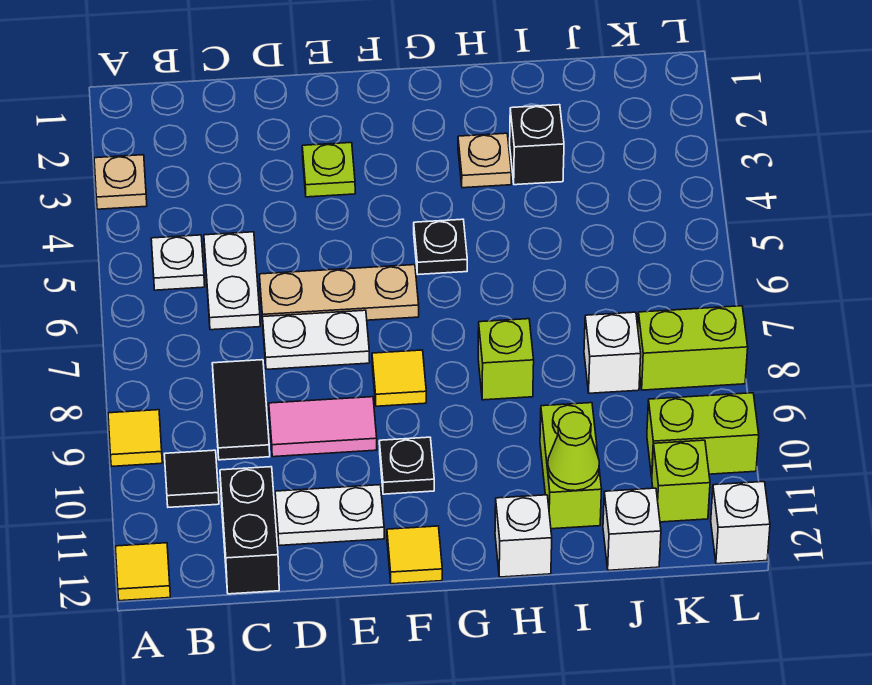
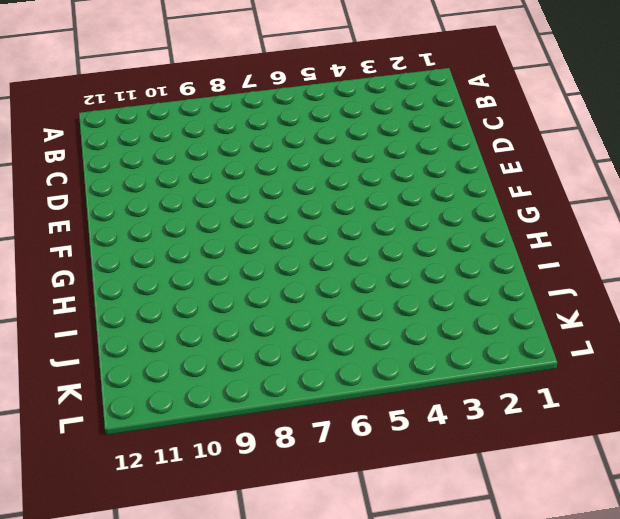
none -> tan plate A3 level 1
none -> yellow tile A9 level 1
none -> yellow tile A12 level 1

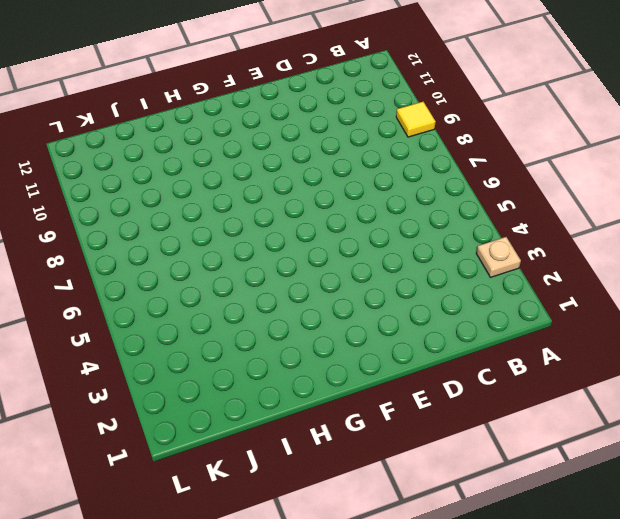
none -> yellow tile A12 level 1
none -> white plate B5 level 1
none -> black tile B10 level 1

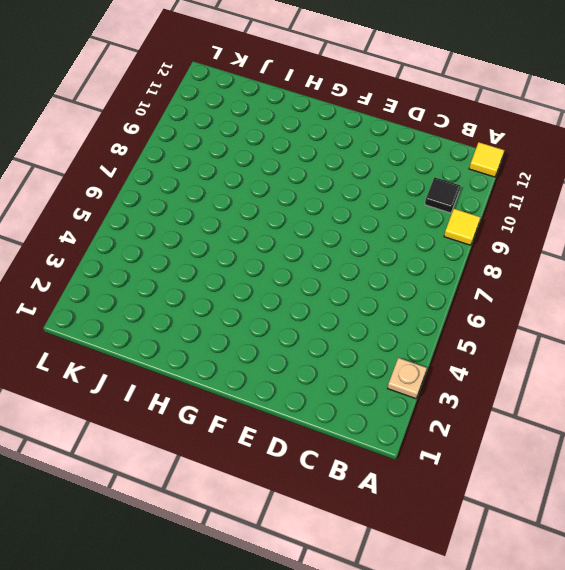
none -> white plate B5 level 1
none -> white plate C5:C6 level 1
none -> black tile C8:C9 level 1

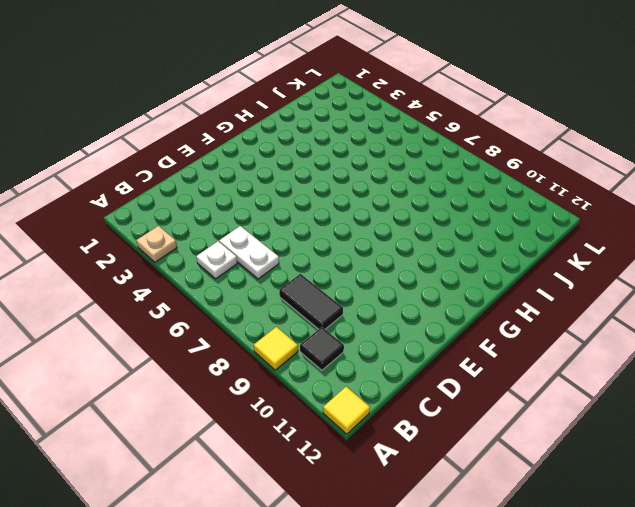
none -> black brick C11:C12 level 1
none -> tan plate D6:F6 level 1
none -> white plate D7:E7 level 1

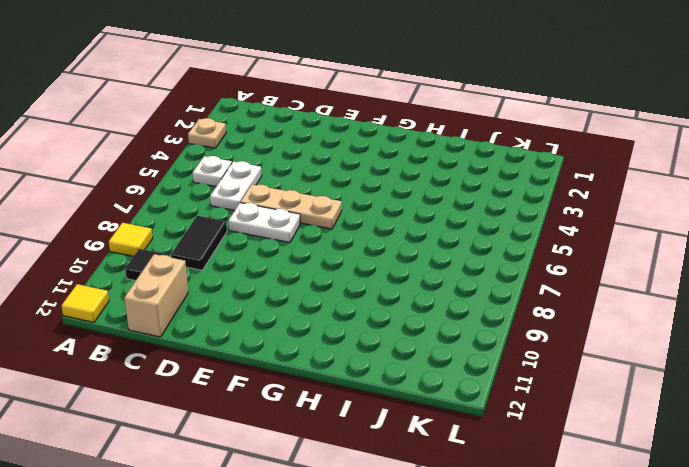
tan brick C11:C12 level 1 -> black brick C11:C12 level 1
none -> pink tile D9:E9 level 1
none -> white plate D11:E11 level 1
none -> lime plate E3 level 1

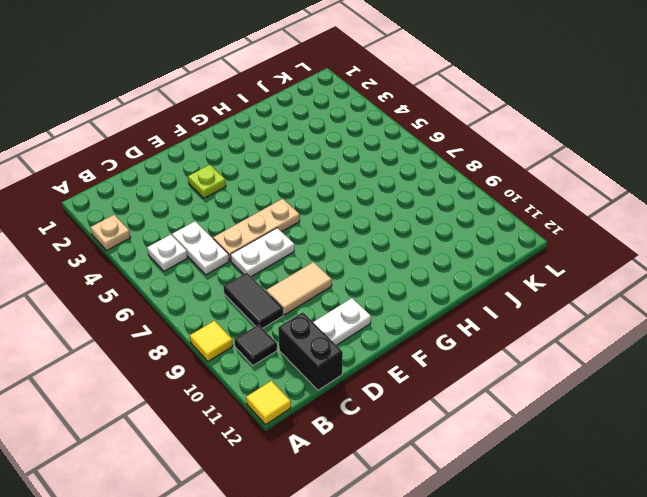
tan tile D9:E9 level 1 -> pink tile D9:E9 level 1
none -> yellow tile F8 level 1
none -> black plate F10 level 1
none -> yellow tile F12 level 1

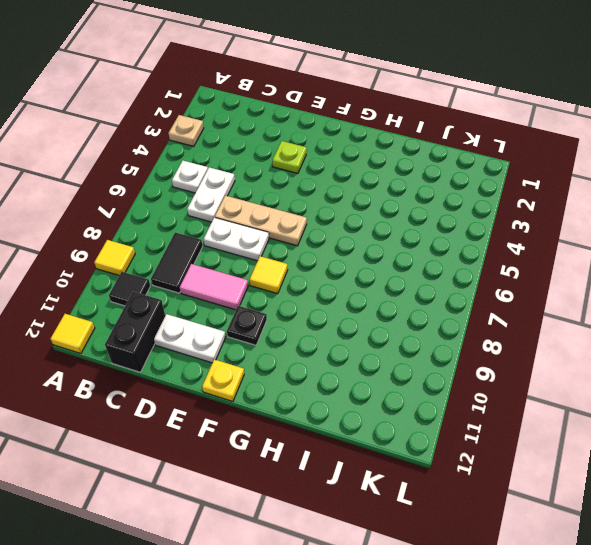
yellow plate F12 level 1 -> yellow tile F12 level 1
none -> black plate G5 level 1
none -> tan plate H3 level 1
none -> lime brick H8 level 1

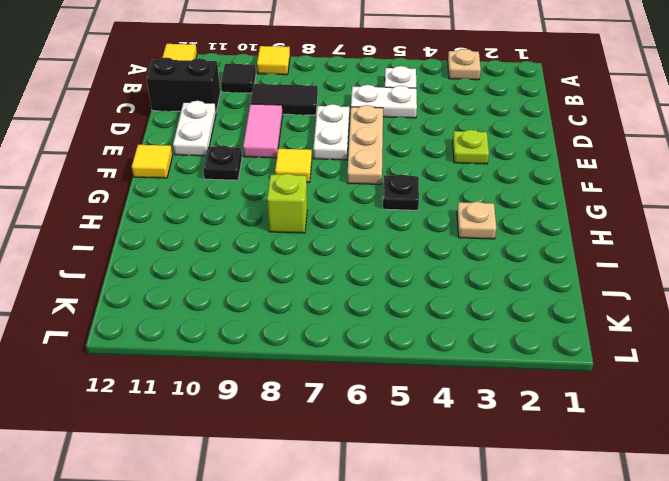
none -> white brick H12 level 1
none -> black brick I3 level 1
none -> lime brick I10:I11 level 1

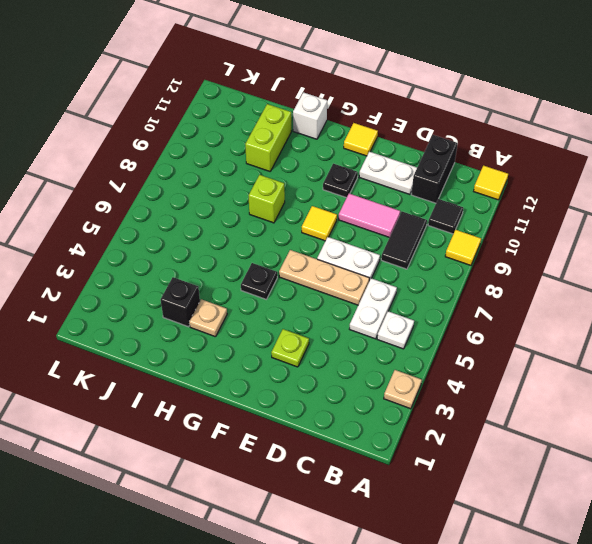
none -> white brick J8 level 1
none -> white brick J12 level 1
none -> lime brick K8:L8 level 1

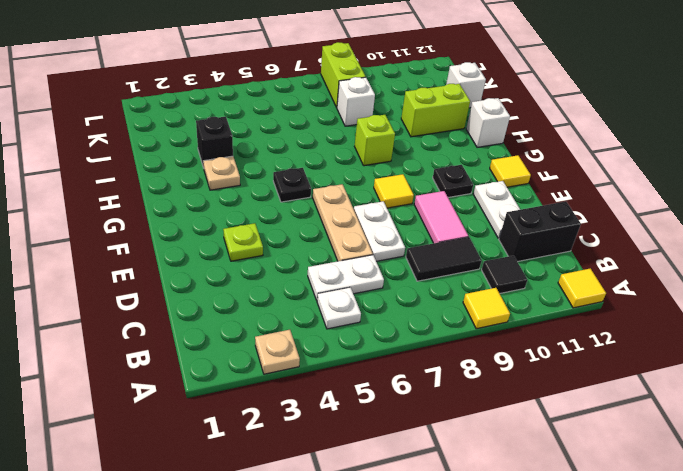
none -> lime brick K10:L10 level 1
none -> lime brick K11 level 1
none -> white brick L12 level 1

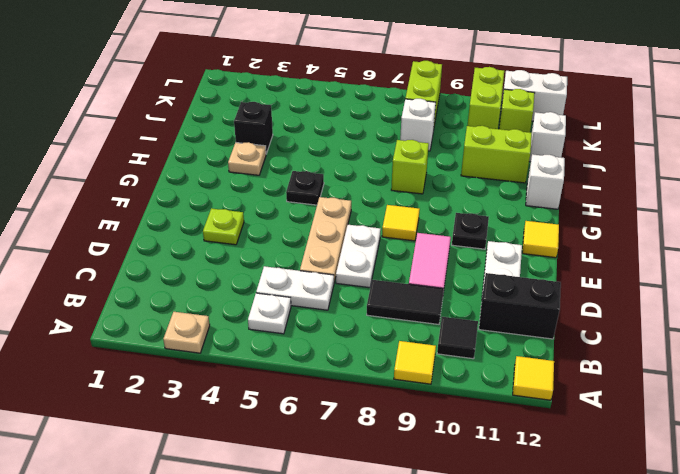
white brick L11:L12 level 1 -> white brick L12 level 1
none -> lime cone I11 level 2

